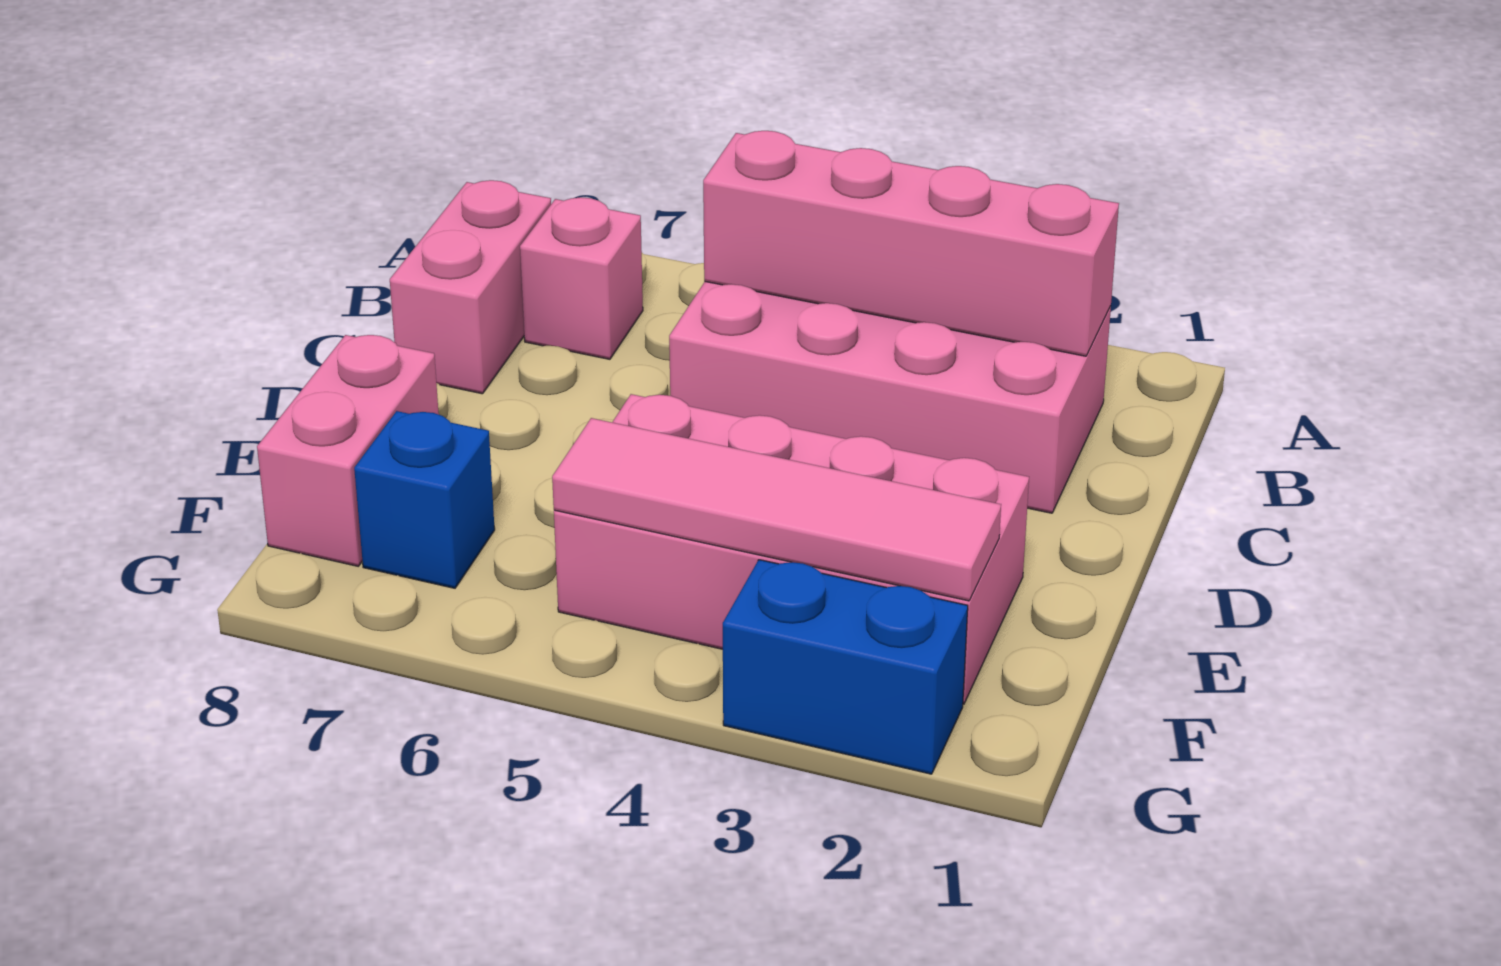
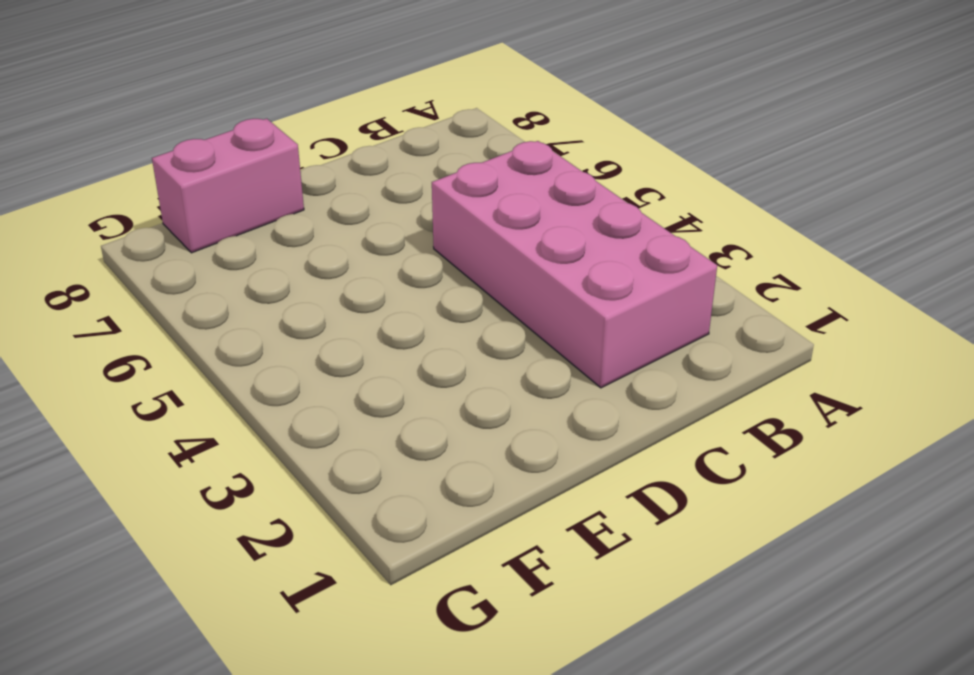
none -> pink brick B7 level 1
none -> pink brick B8:C8 level 1

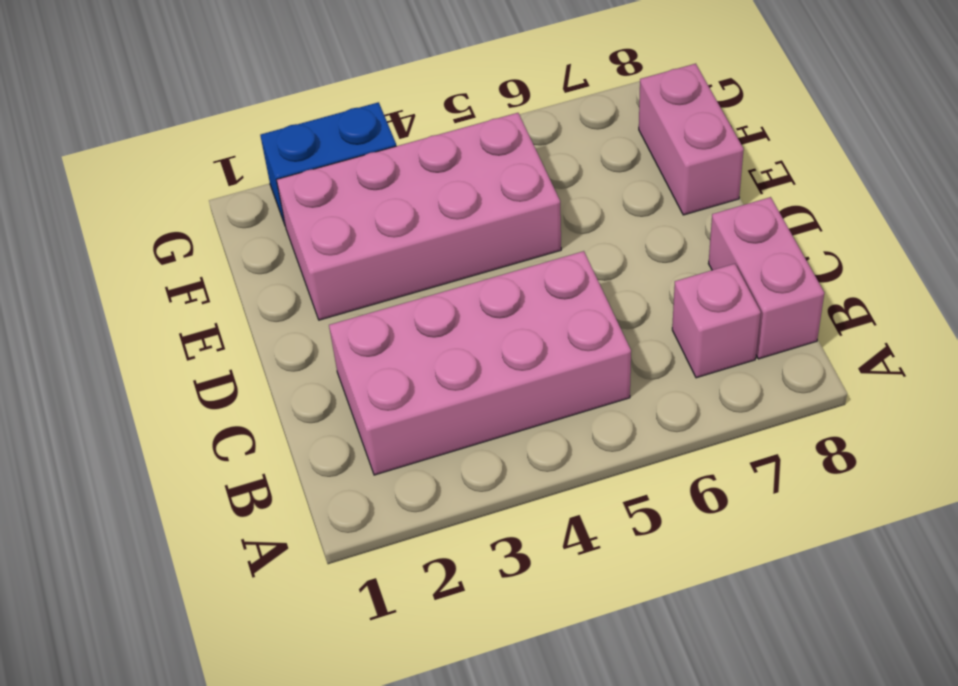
none -> blue brick F7 level 1
none -> pink brick B2:B5 level 2

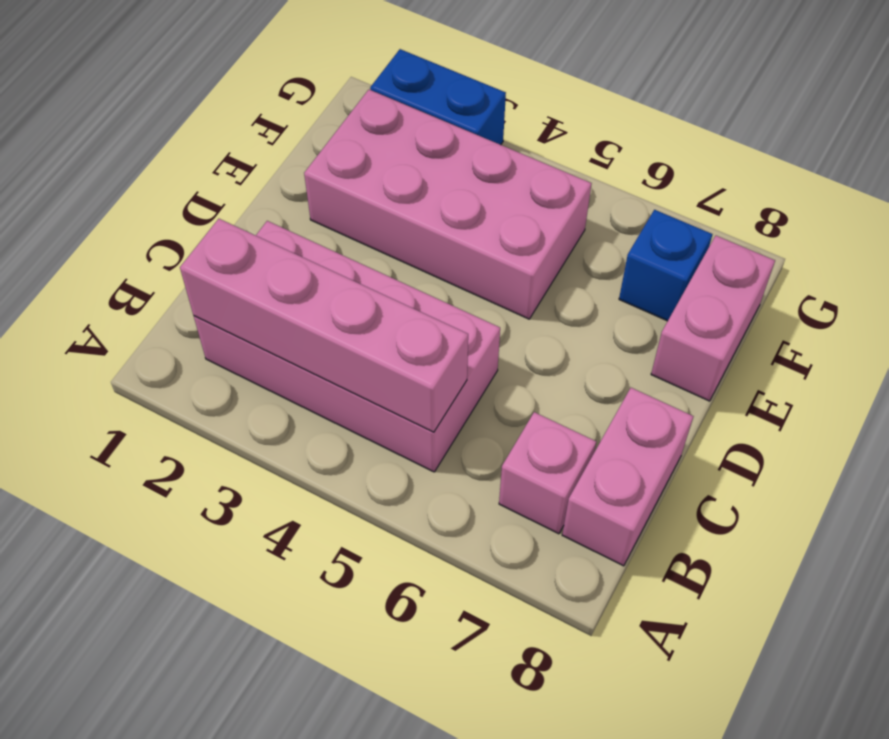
none -> pink tile F2:F5 level 2

